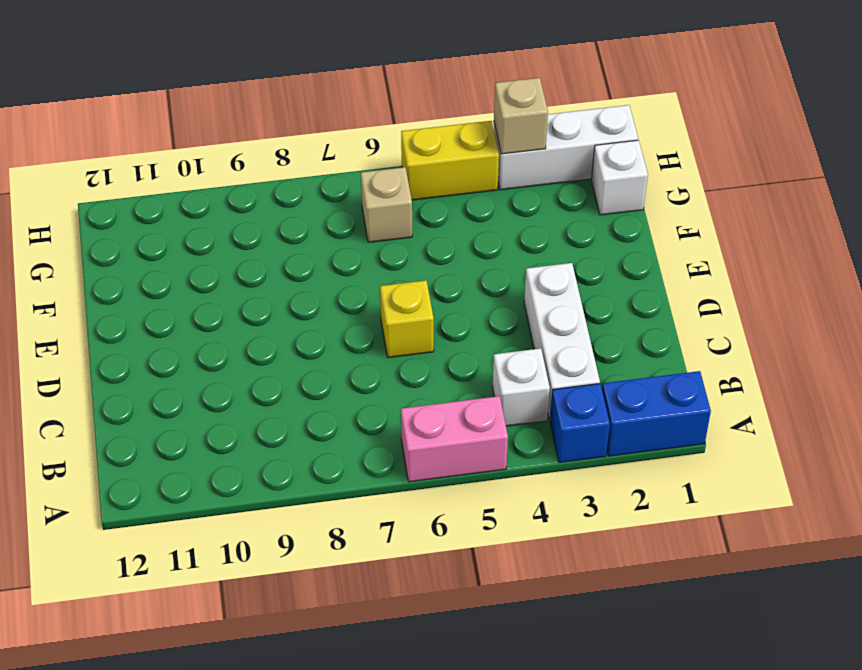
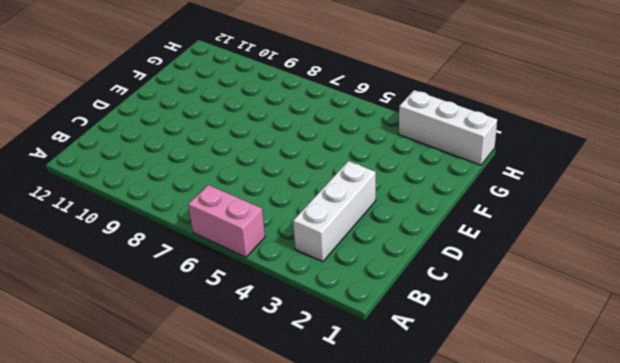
none -> blue brick A1:A2 level 1
none -> blue brick A3 level 1

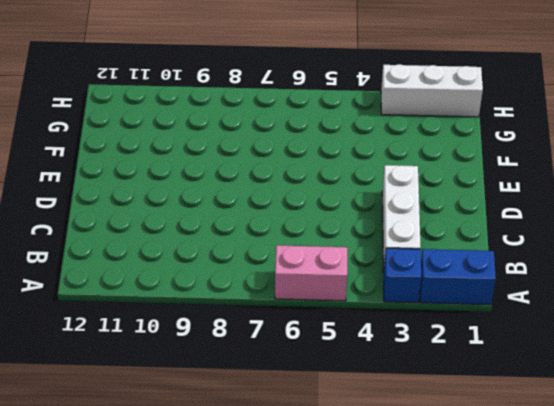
none -> white brick B4 level 1
none -> yellow brick D6 level 1

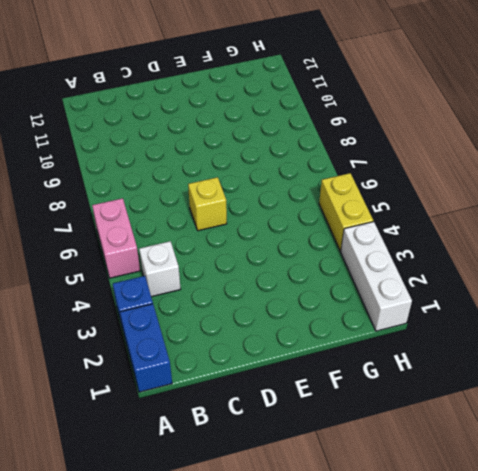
none -> white brick B3:D3 level 1
none -> white brick G1 level 1

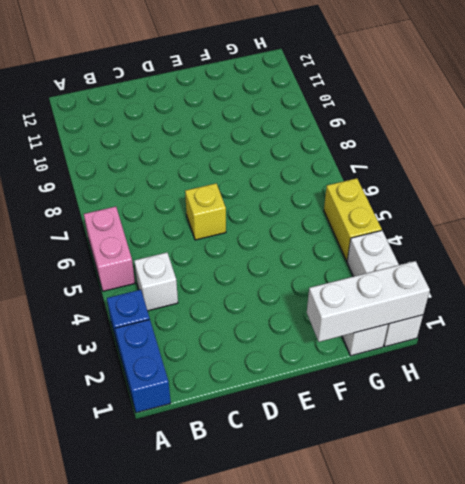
white brick F1:H1 level 2 -> white brick B3:D3 level 1
none -> tan brick G6 level 1
none -> tan brick H3 level 2

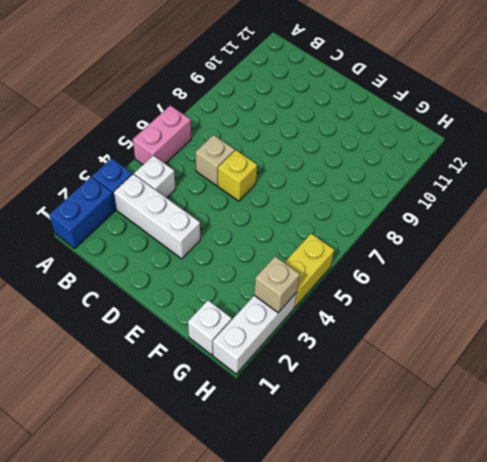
tan brick C6 level 1 -> tan brick G6 level 1

